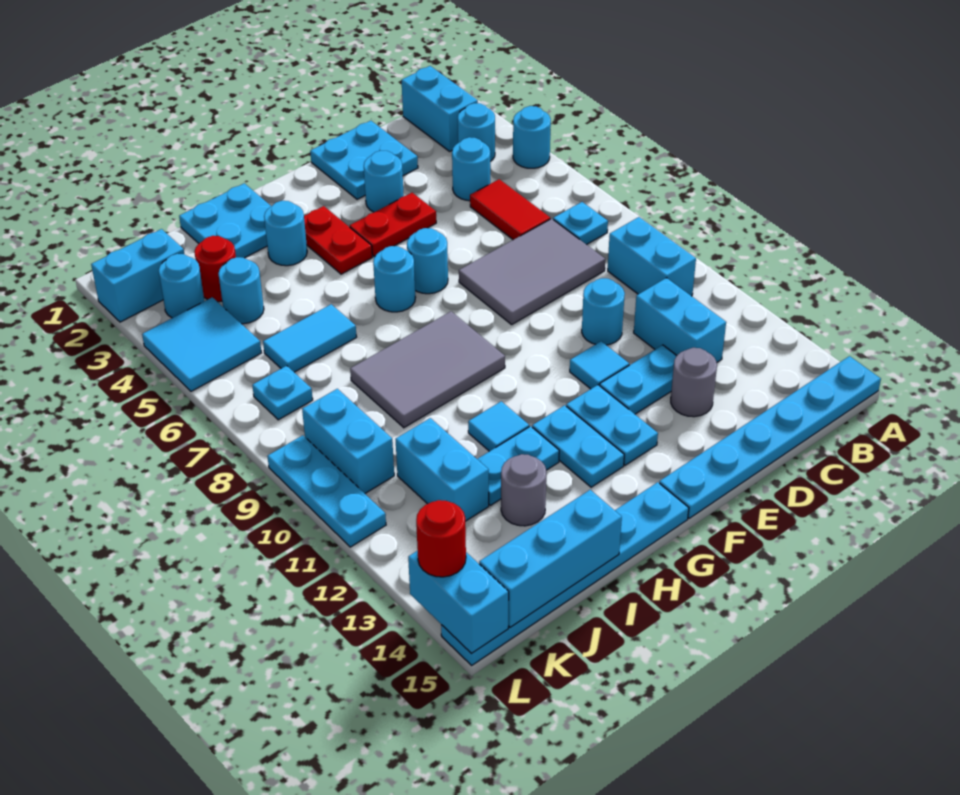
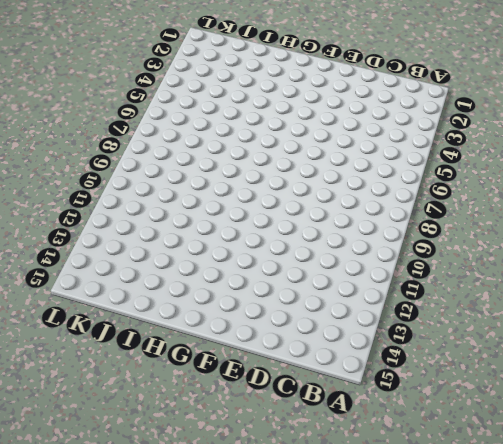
none -> cyan round brick A4 level 1
none -> cyan plate A15:F15 level 1
none -> cyan brick B1:B2 level 1
none -> cyan round brick B3 level 1

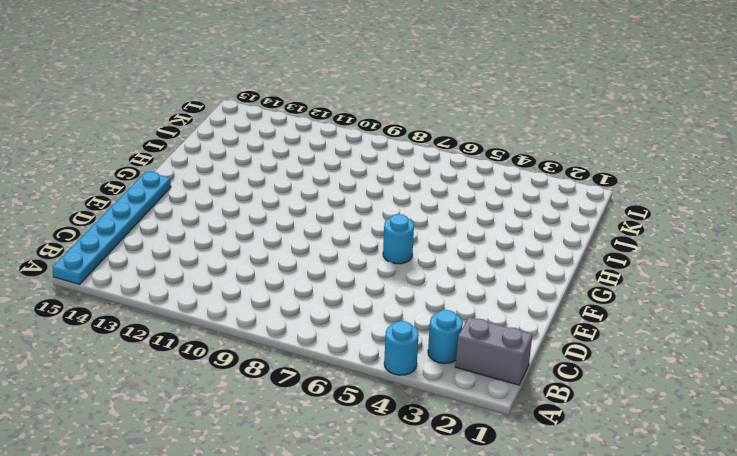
grey brick B1:B2 level 1 -> cyan brick B1:B2 level 1
none -> cyan plate B7 level 1
none -> cyan brick B9:B10 level 1
none -> cyan round brick C4 level 1
none -> red tile C5:C6 level 1

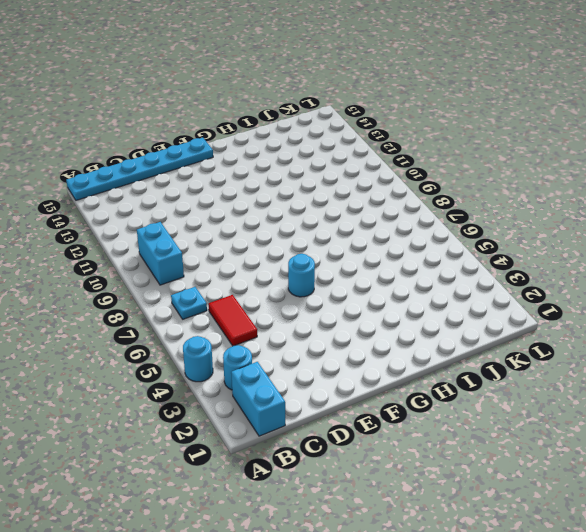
none -> cyan round brick C4 level 1
none -> grey tile C7:E8 level 1
none -> cyan brick C11:C12 level 1
none -> cyan plate D1:E2 level 1

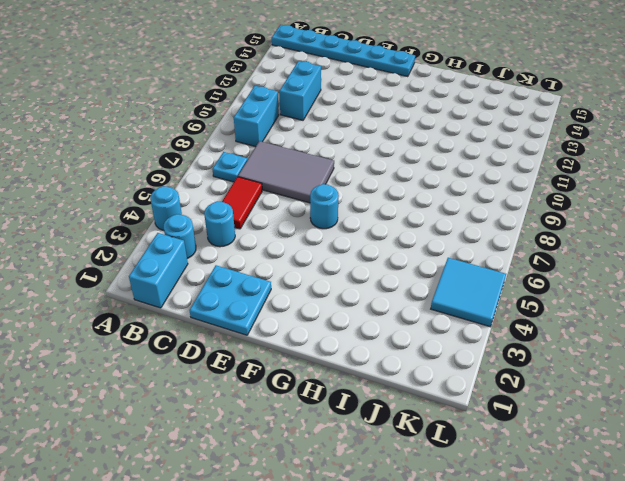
none -> cyan round brick D10 level 1
none -> cyan plate D12:E12 level 1
none -> grey round brick D13 level 1
none -> cyan round brick E3 level 1

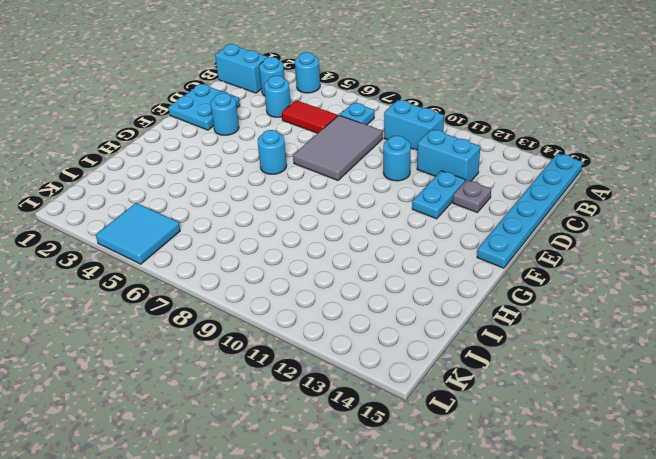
grey plate D13 level 1 -> grey round brick D13 level 1
none -> red plate E4:F4 level 1
none -> cyan tile E11 level 1
none -> cyan plate F12:F13 level 1
none -> red plate G3:G4 level 1

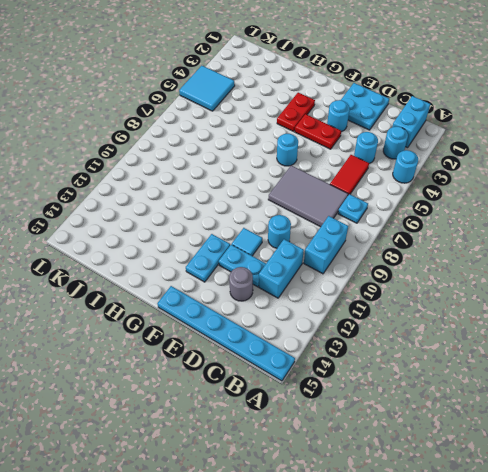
none -> cyan round brick G6 level 1
none -> grey tile G8:I9 level 1
none -> cyan plate G12:G13 level 1
none -> cyan plate G15:L15 level 1

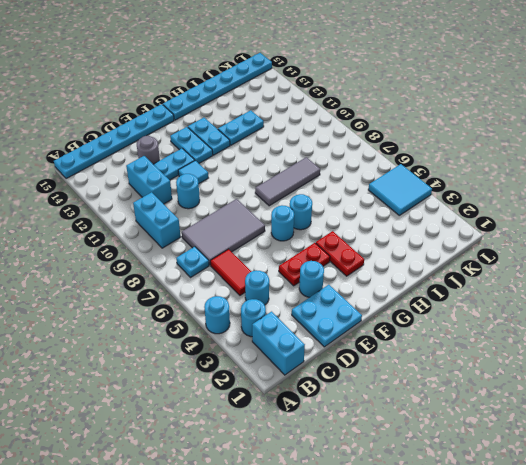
grey tile G8:I8 level 1 -> grey tile G8:I9 level 1
none -> cyan plate H1:I2 level 1
none -> cyan round brick H3 level 1
none -> cyan tile H11 level 1
none -> cyan tile I6:J6 level 1

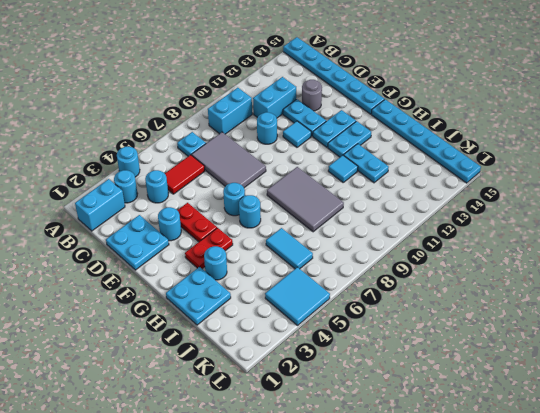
none -> grey round brick I13 level 1
none -> red round brick J3 level 1
none -> cyan round brick J4 level 1
none -> cyan brick J11:J12 level 1

